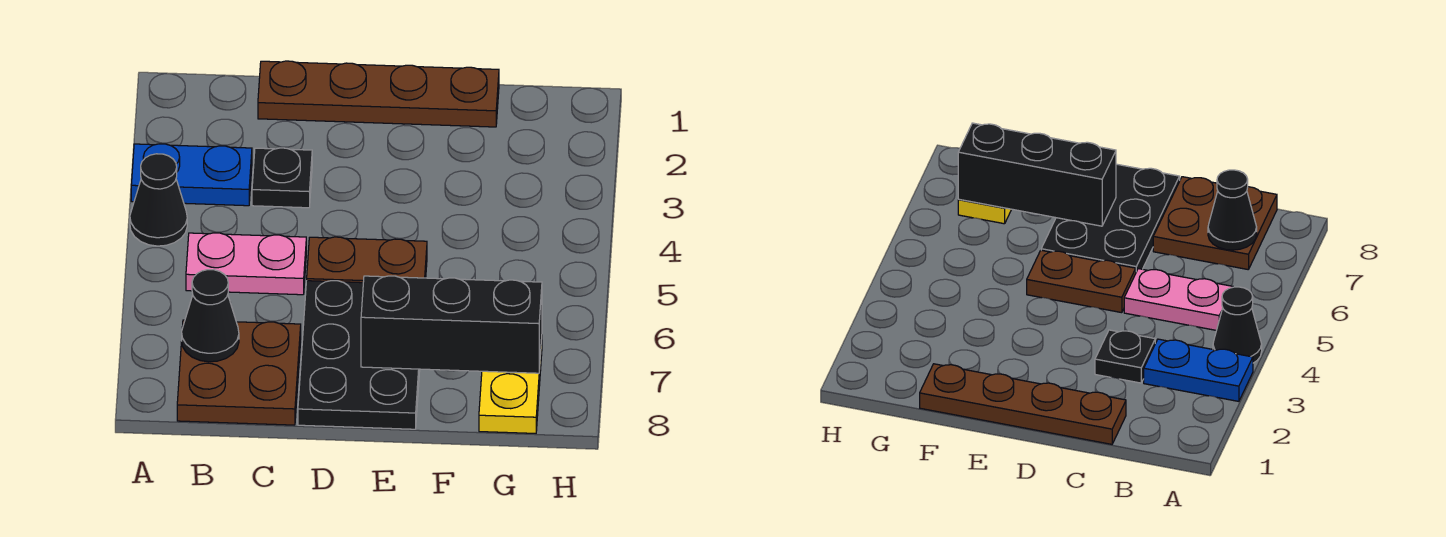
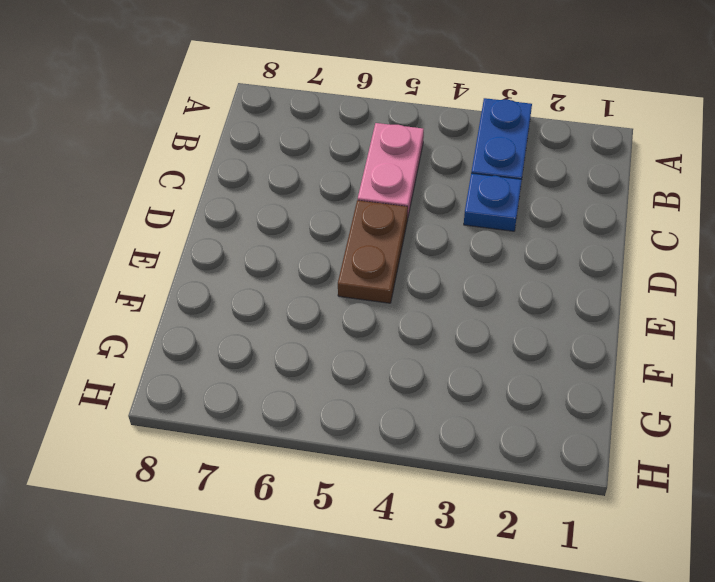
blue plate C3 level 1 -> black plate C3 level 1
none -> black cone A4 level 1
none -> brown plate B7:C8 level 1

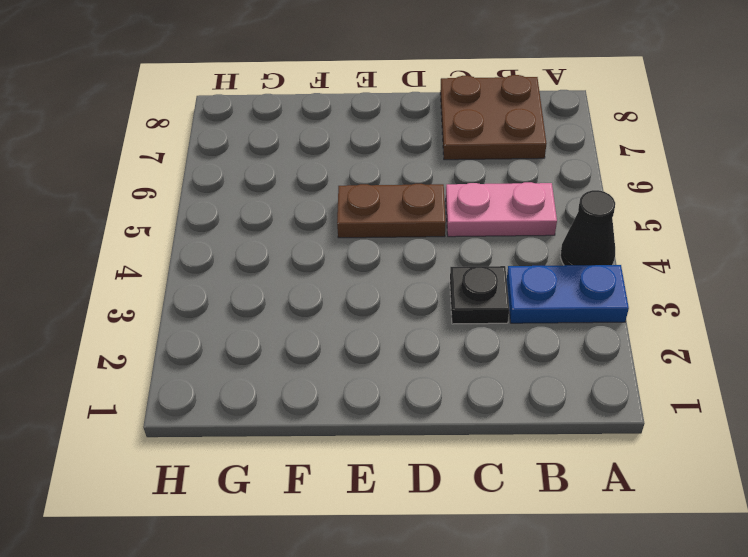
none -> brown plate C1:F1 level 1
none -> black plate D6:E8 level 1

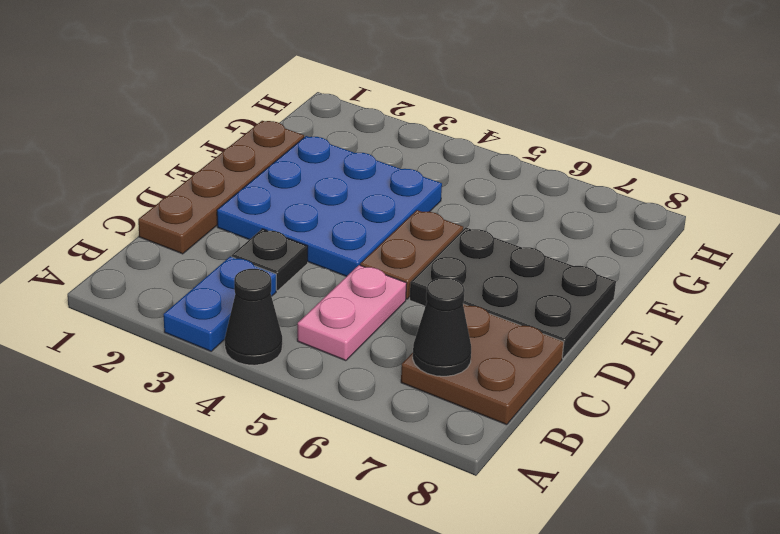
blue plate D2:F4 level 1 -> none
none -> yellow plate G7:G8 level 1
none -> black brick E7:G7 level 2

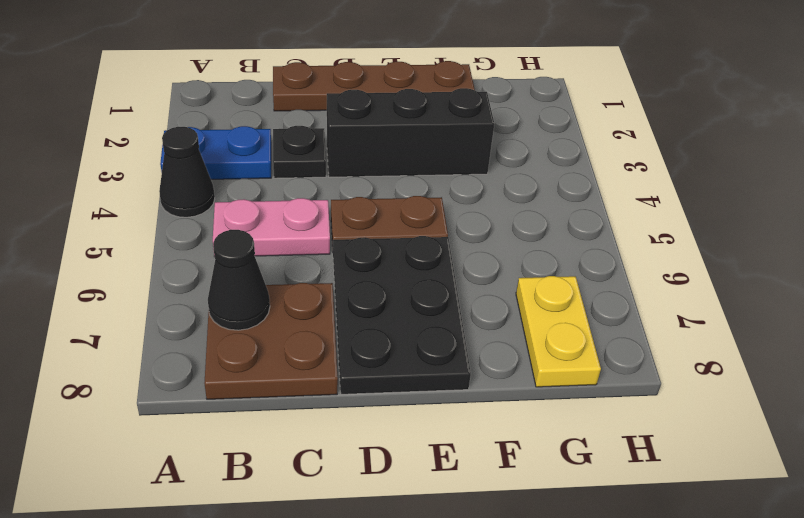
black brick D3:F3 level 1 -> black brick E7:G7 level 2

